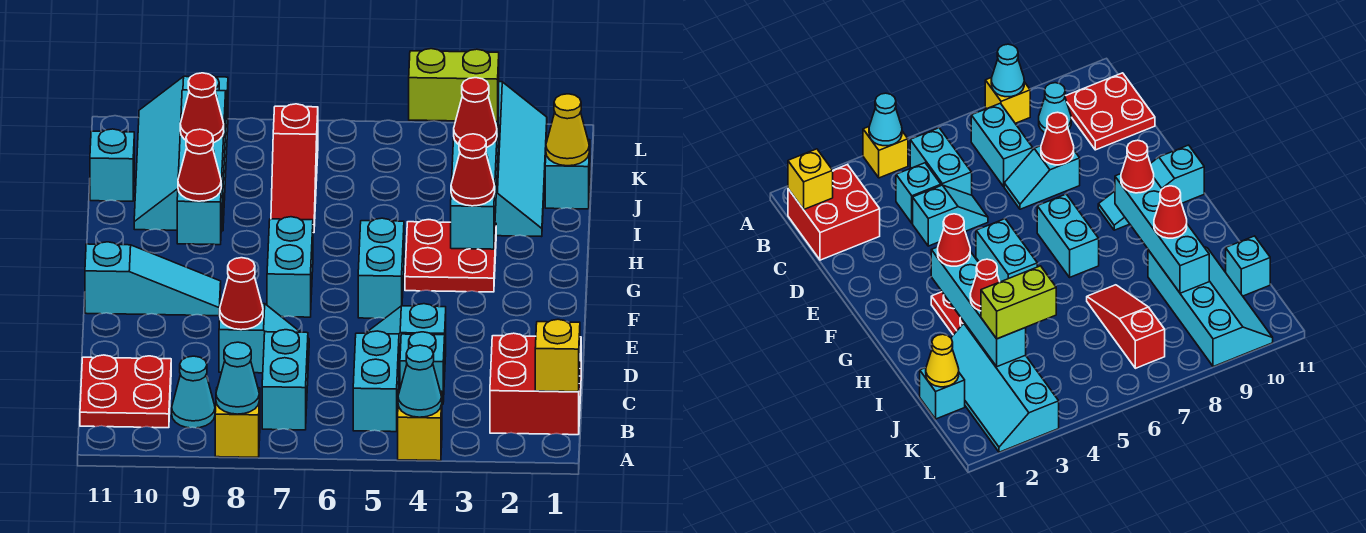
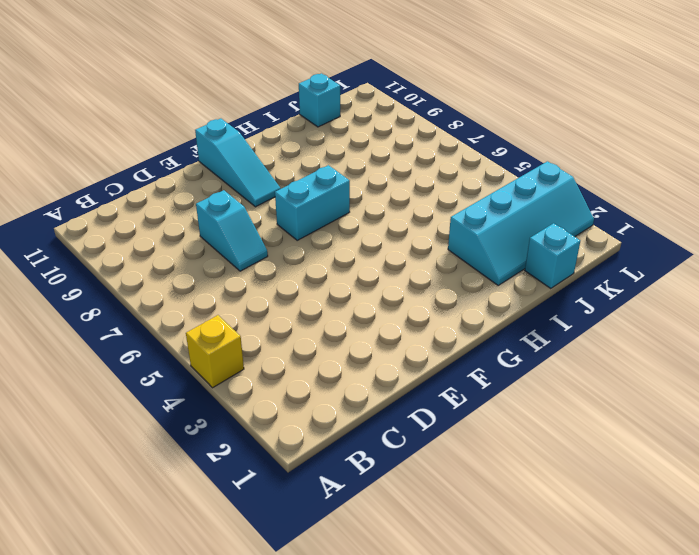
none -> yellow brick A8 level 1
none -> red brick B1:C2 level 1
none -> cyan brick B5:C5 level 1
none -> cyan brick B7:C7 level 1

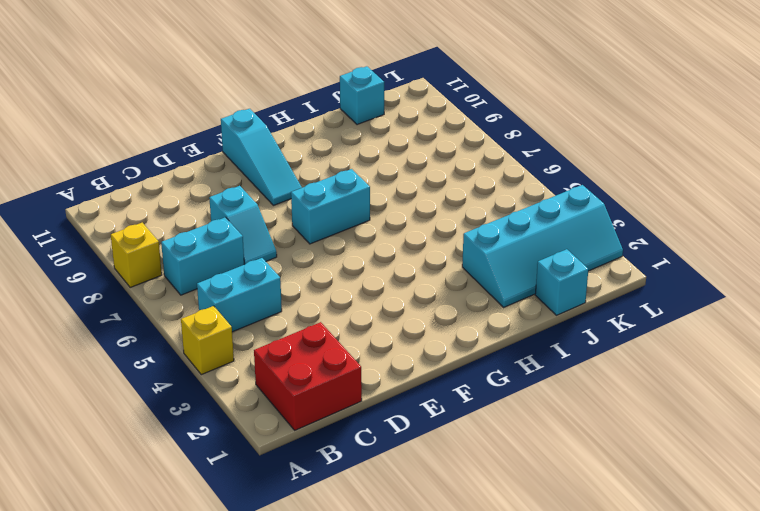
none -> cyan cone B9 level 1
none -> red plate B10:C11 level 1
none -> cyan brick C4 level 1
none -> cyan slope D4:D5 level 1 top 4

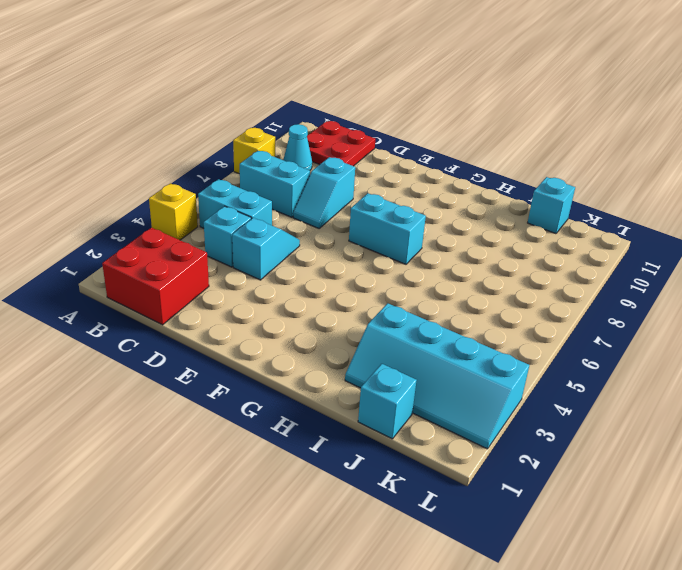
none -> cyan brick F5:G5 level 1
none -> cyan slope F9:F11 level 1 top 11
none -> red plate G3:H4 level 1
none -> red slope I7:K7 level 1 top K

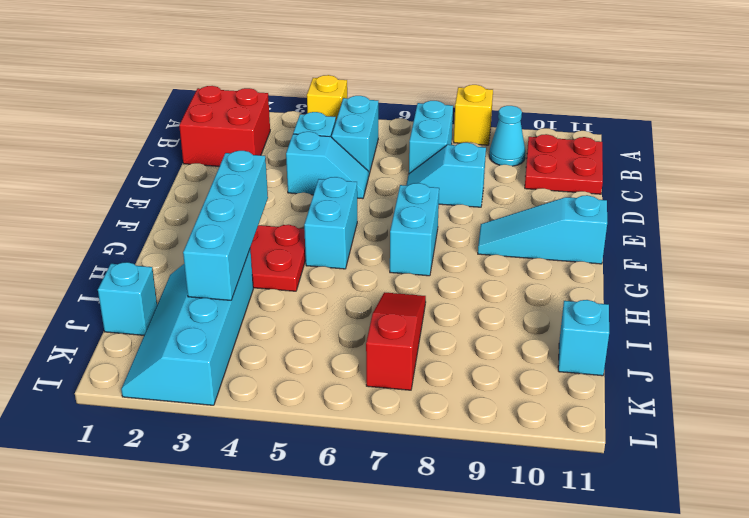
none -> cyan slope I9:L10 level 1 top 9
none -> cyan cone A4 level 2
none -> cyan cone A8 level 2
none -> yellow brick B1 level 2

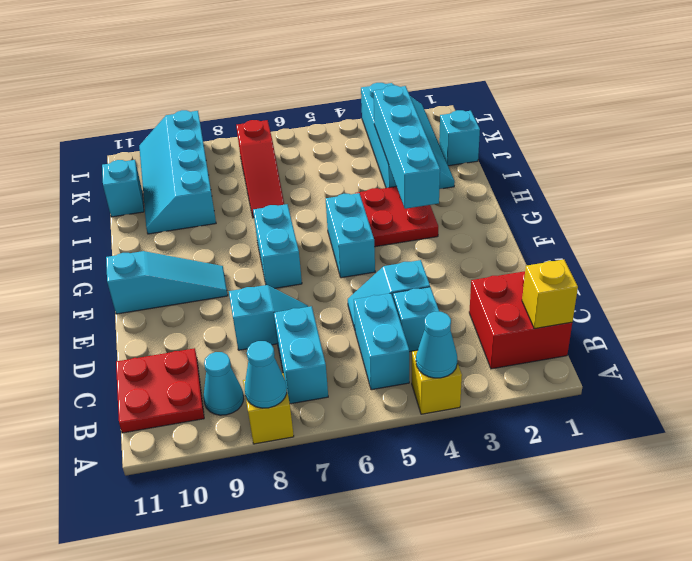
none -> red cone D8 level 2
none -> cyan brick G9:J9 level 2
none -> yellow cone J1 level 2
none -> red cone G3 level 3

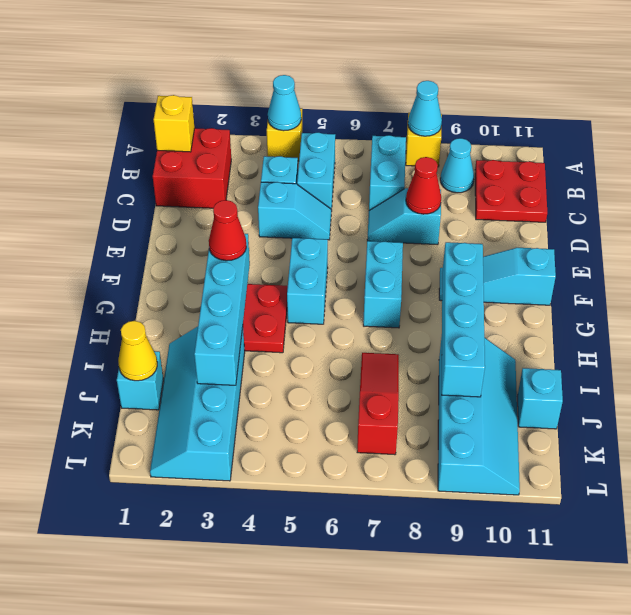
none -> red cone G9 level 3
none -> red cone I3 level 3
none -> red cone I9 level 3
none -> lime brick J3:J4 level 3

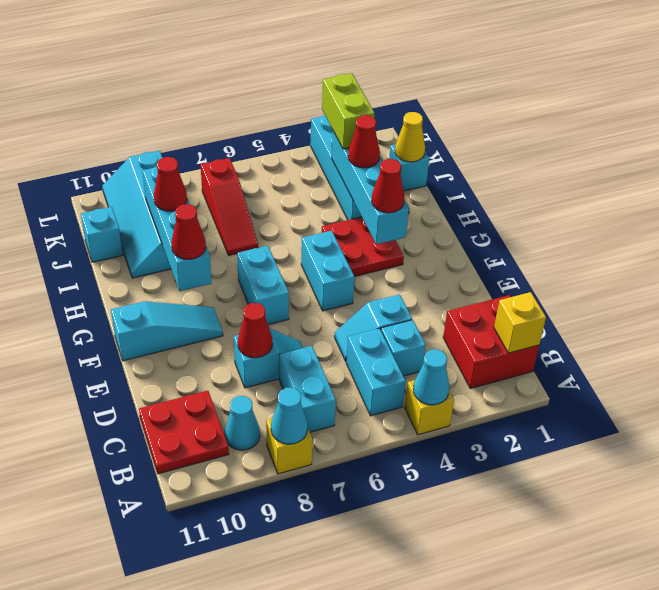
lime brick J3:K3 level 3 -> lime brick J3:J4 level 3

